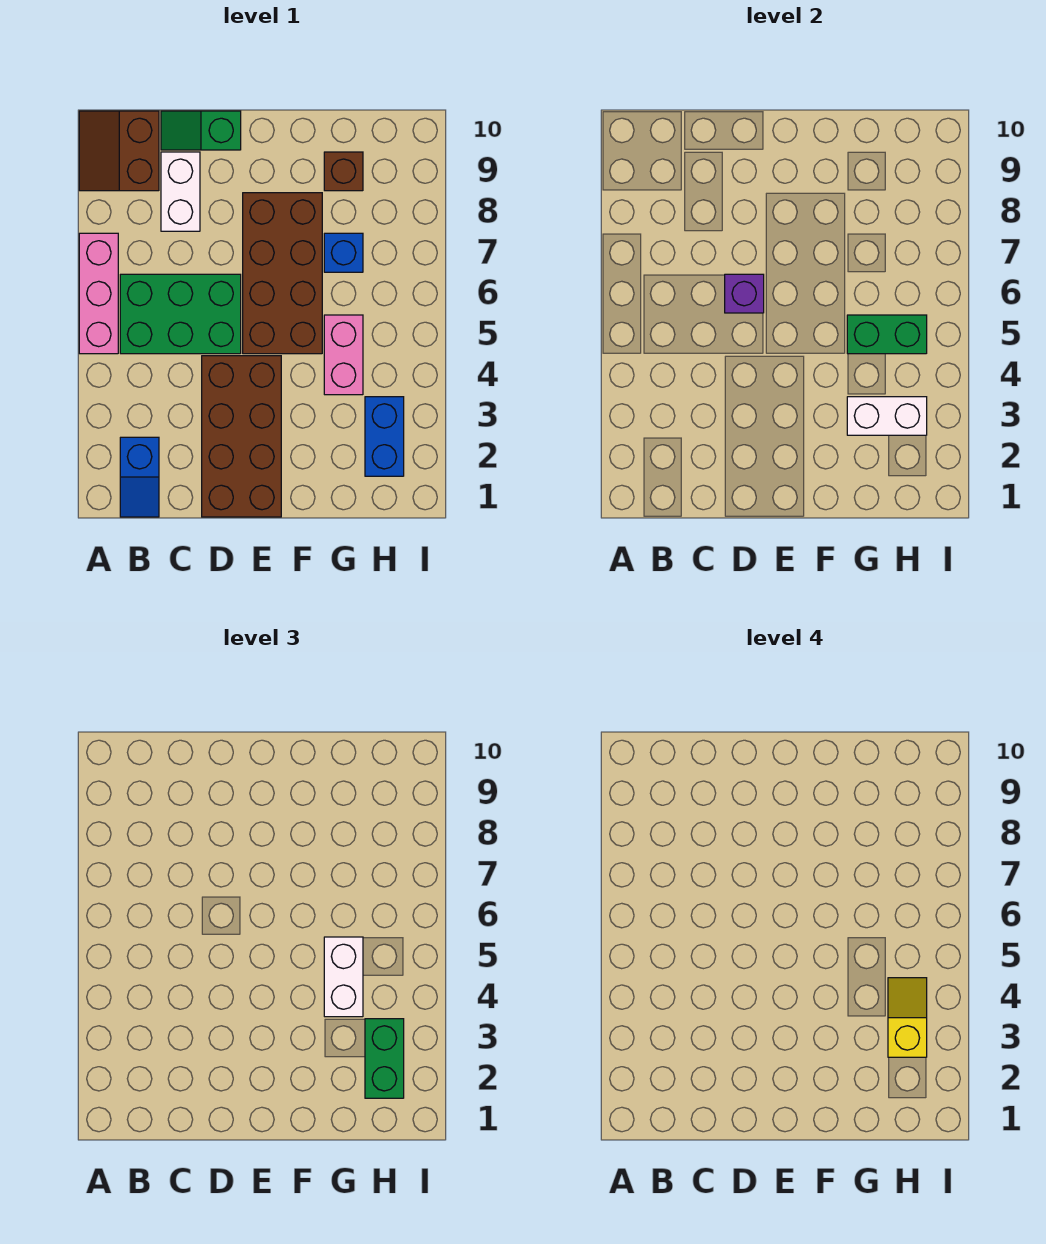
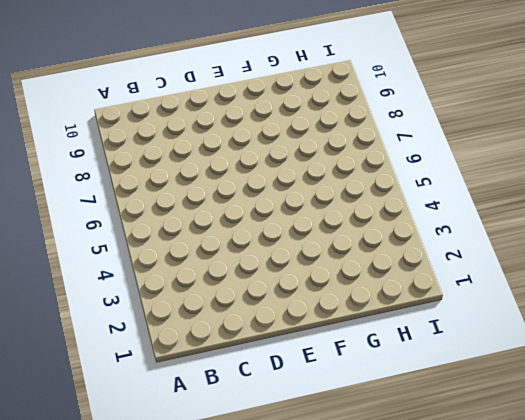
none -> pink brick A5:A7 level 1
none -> brown slope A9:B10 level 1 top B
none -> blue slope B1:B2 level 1 top 2

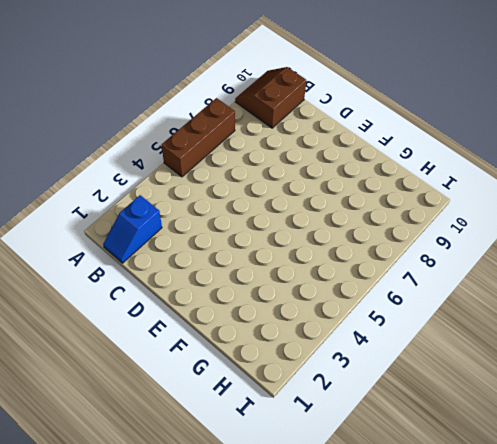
brown brick A5:A7 level 1 -> pink brick A5:A7 level 1
none -> green brick B5:D6 level 1
none -> white brick C8:C9 level 1
none -> green slope C10:D10 level 1 top D

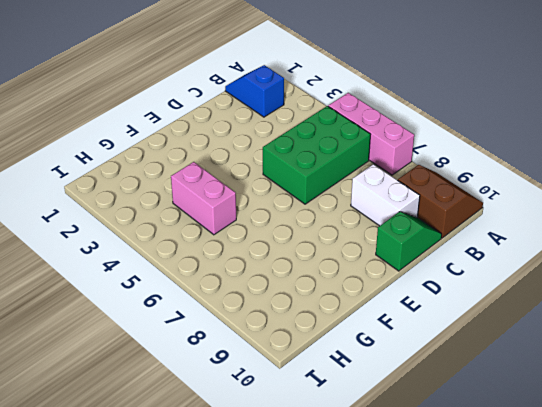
none -> brown brick D1:E4 level 1
none -> brown brick E5:F8 level 1
none -> blue brick G7 level 1

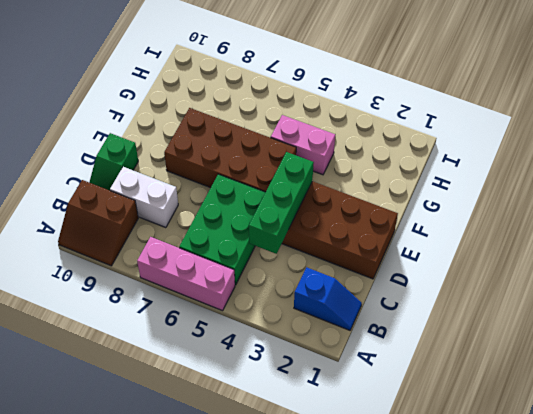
green brick C4:E4 level 2 -> none
none -> blue brick G7 level 1
none -> brown brick G9 level 1
none -> blue brick H2:H3 level 1

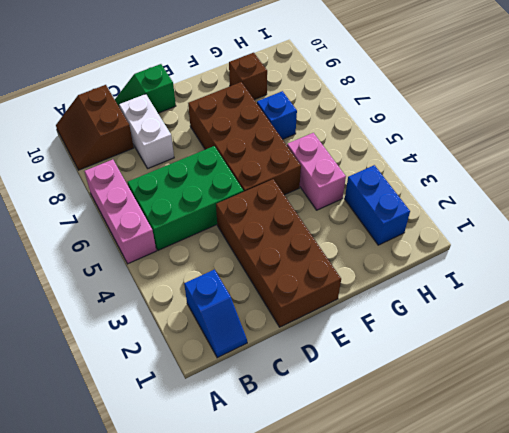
none -> purple brick D6 level 2
none -> white brick G3:H3 level 2
none -> green brick G5:H5 level 2

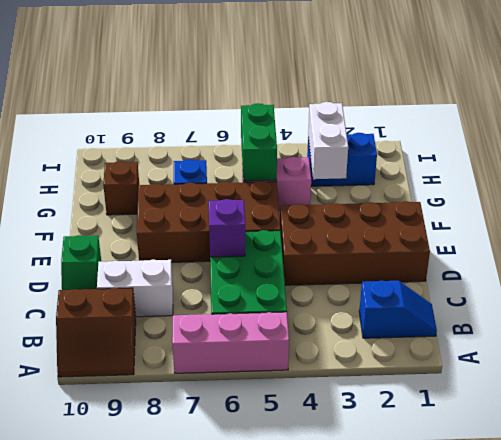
none -> white brick G4:G5 level 3
none -> green brick H2:H3 level 3
none -> yellow slope H3:H4 level 4 top 3

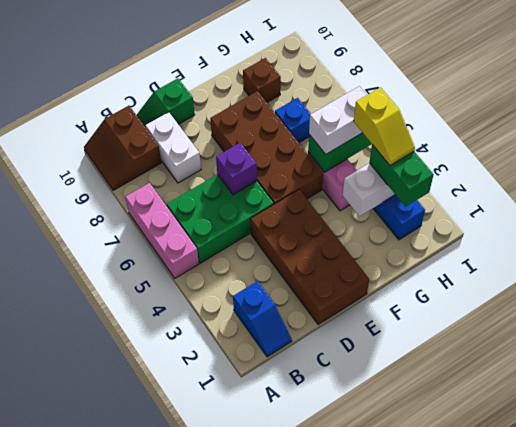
white brick G5:H5 level 3 -> white brick G4:G5 level 3
yellow slope H3:H4 level 4 top 4 -> yellow slope H3:H4 level 4 top 3

